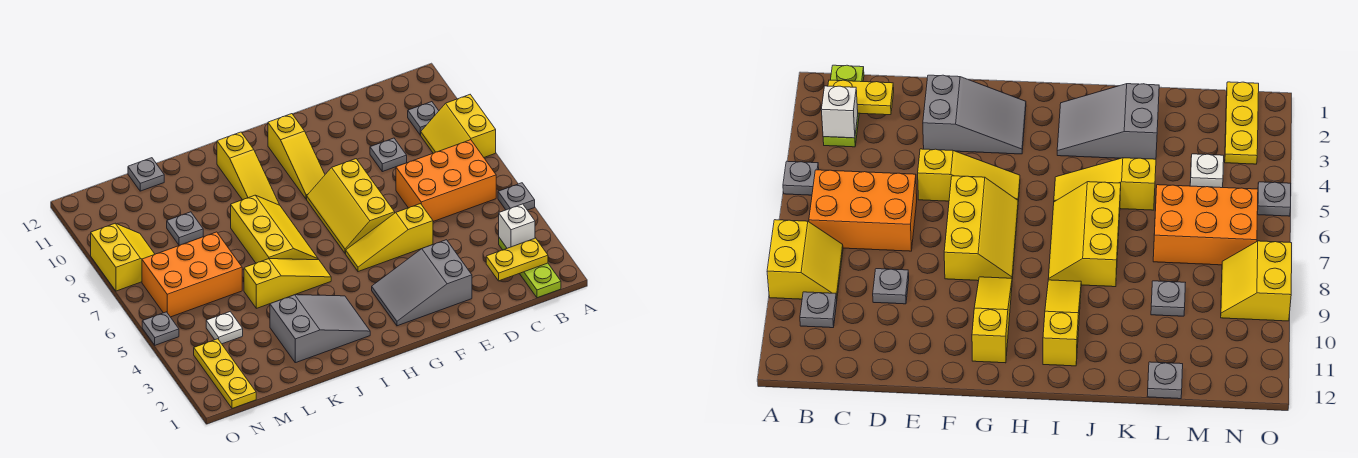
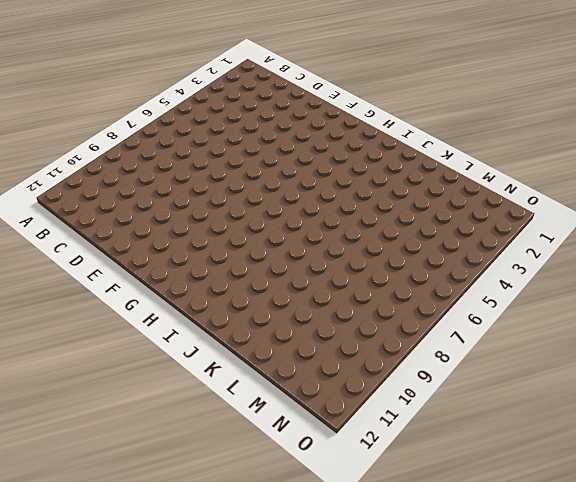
none -> grey plate A5 level 1
none -> yellow slope A8:B9 level 1 top A
none -> lime plate B1:B3 level 1

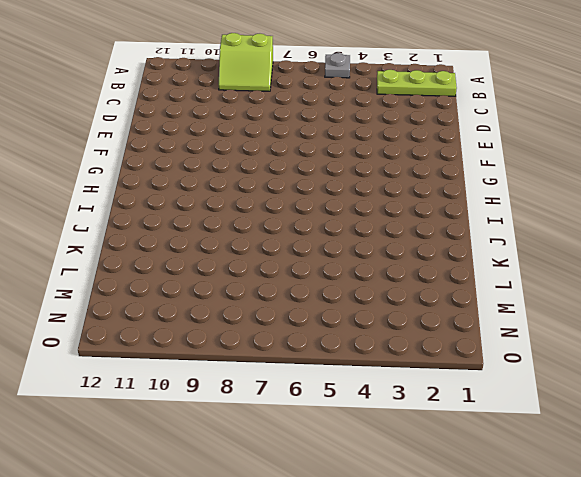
lime slope A8:B9 level 1 top A -> yellow slope A8:B9 level 1 top A
none -> orange brick B6:D7 level 1
none -> grey plate B10 level 1
none -> grey plate D9 level 1

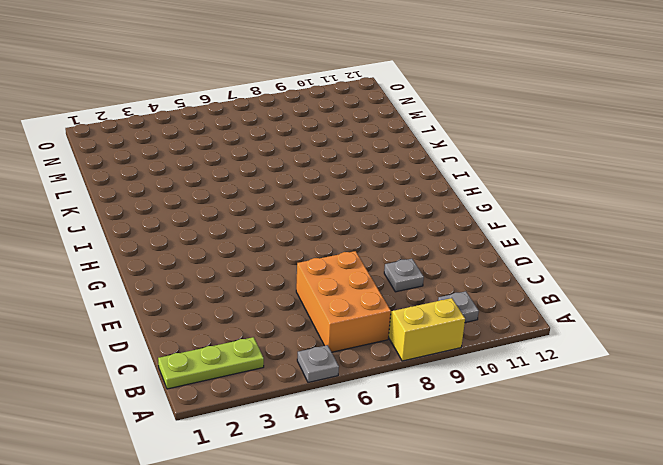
none -> grey slope E2:G3 level 1 top E
none -> yellow slope E5:G5 level 1 top E
none -> yellow slope F6:G8 level 1 top F

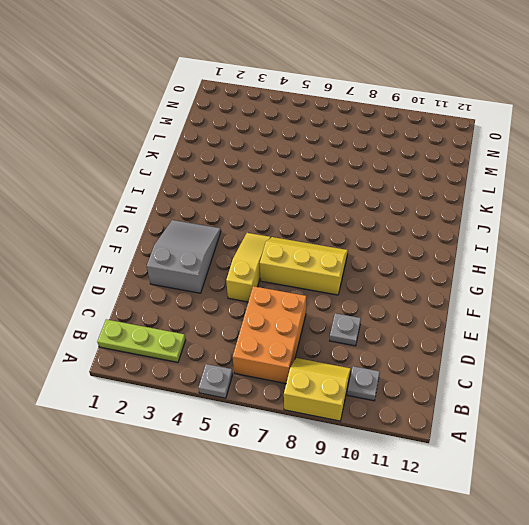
none -> yellow slope G9:G11 level 1 top 11
none -> grey slope I2:K3 level 1 top K
none -> yellow slope I5:K5 level 1 top K

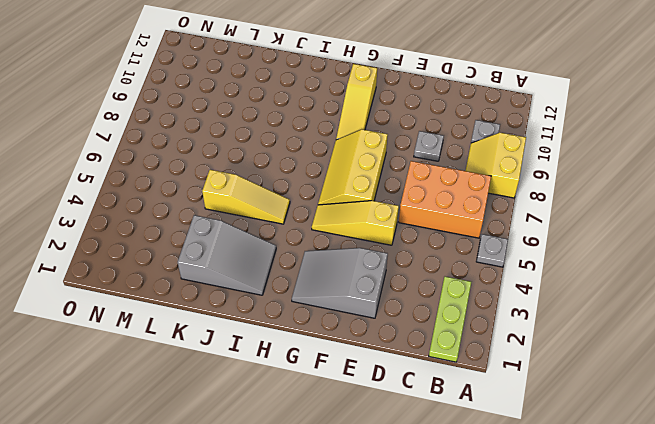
none -> yellow slope I6:J8 level 1 top J
none -> yellow slope I9:I11 level 1 top 11
none -> orange brick L6:N7 level 1

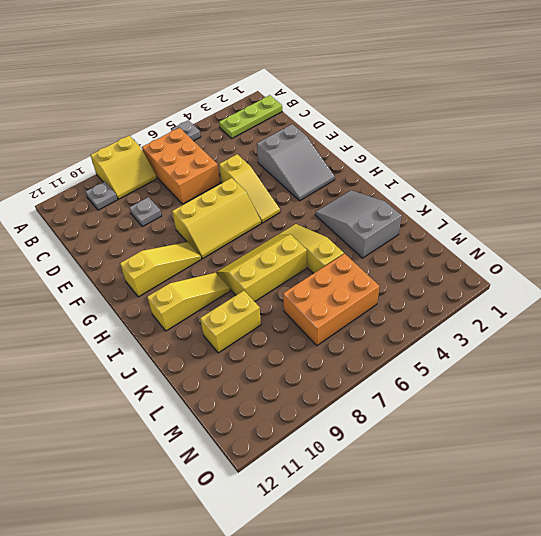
yellow brick K9:K10 level 1 -> none
orange brick L5:M7 level 1 -> orange brick L6:N7 level 1
none -> grey plate L9 level 1
none -> grey plate L12 level 1
none -> white plate M4 level 1

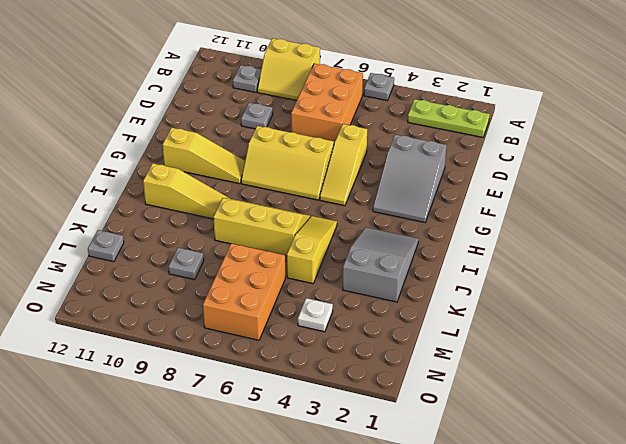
none -> yellow plate N1:N3 level 1
none -> yellow slope N8:O9 level 1 top O
none -> grey plate O5 level 1

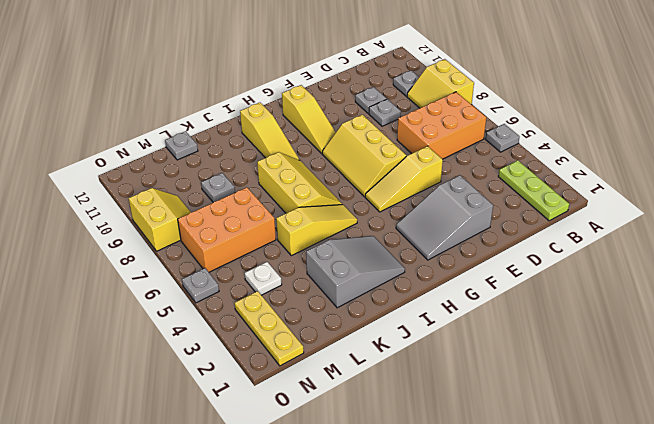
grey plate D10 level 1 -> none
none -> yellow plate B2:C2 level 2
none -> white brick B3 level 2

